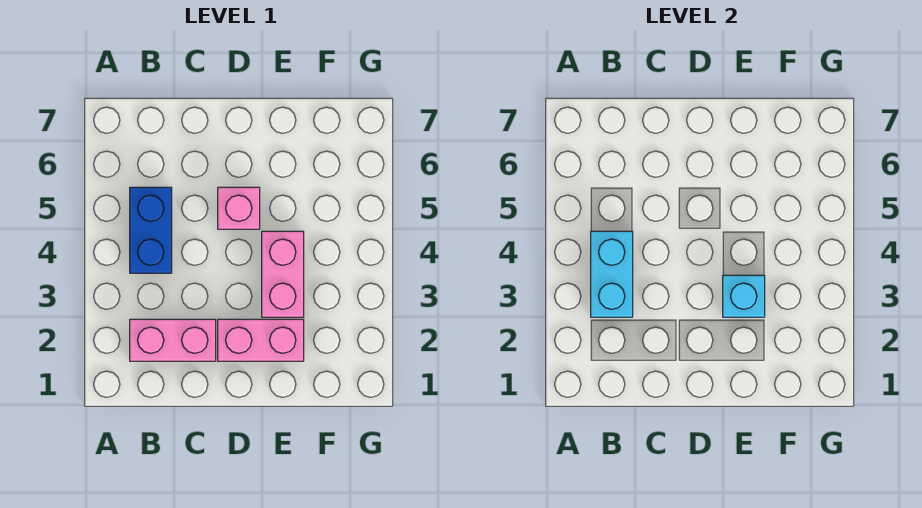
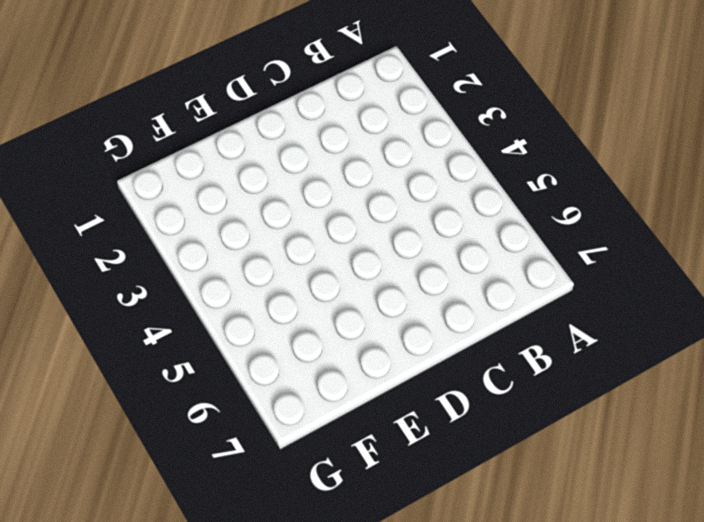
none -> pink brick B2:C2 level 1
none -> blue brick B4:B5 level 1

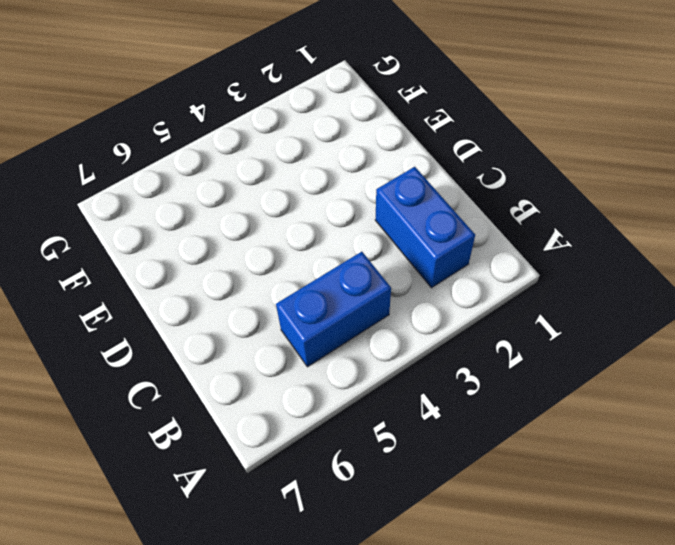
blue brick B2:C2 level 1 -> pink brick B2:C2 level 1
none -> pink brick D2:E2 level 1
none -> pink brick D5 level 1

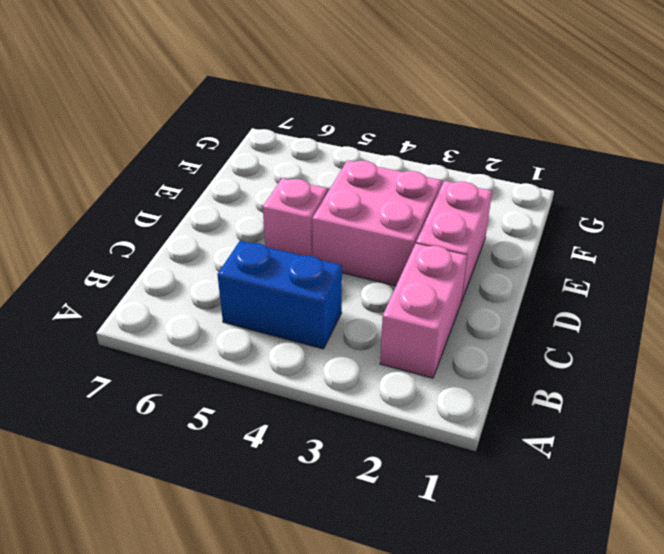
pink brick D3:E4 level 1 -> pink brick E3:E4 level 1
none -> cyan brick B3:B4 level 2
none -> cyan brick E3 level 2

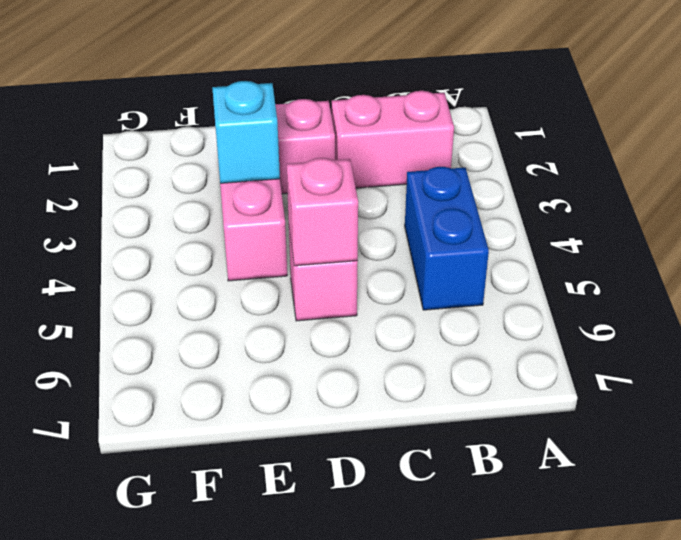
pink brick D5 level 2 -> none
none -> cyan brick B3:B4 level 2

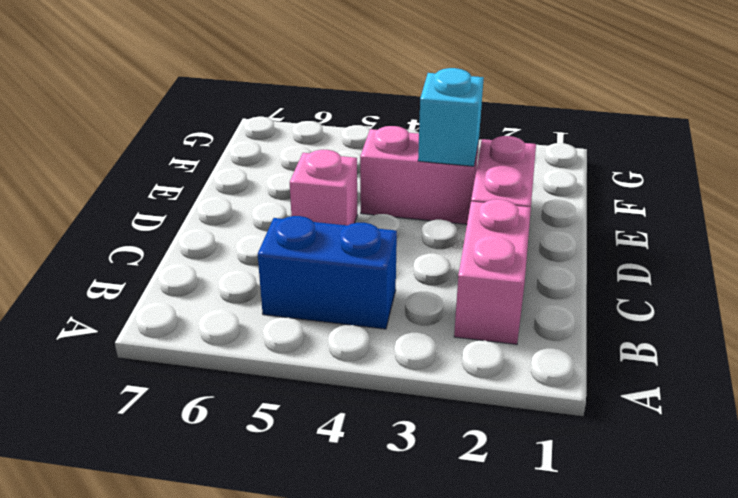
none -> cyan brick B3:B4 level 2

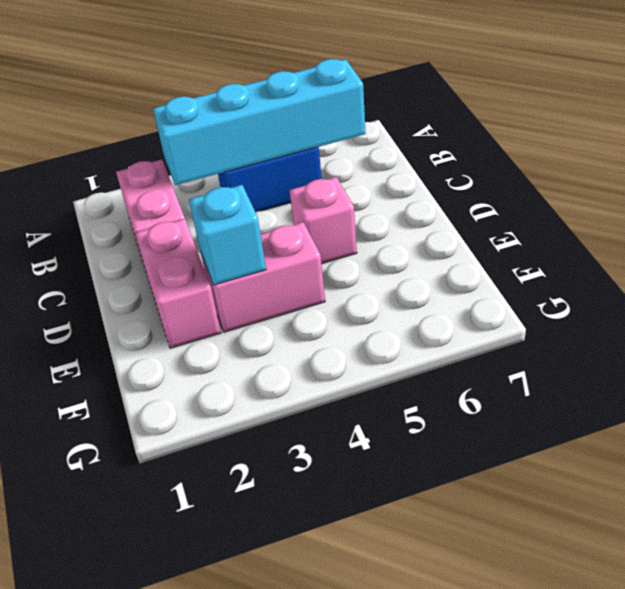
cyan brick B3:B6 level 2 -> cyan brick B3:B4 level 2

